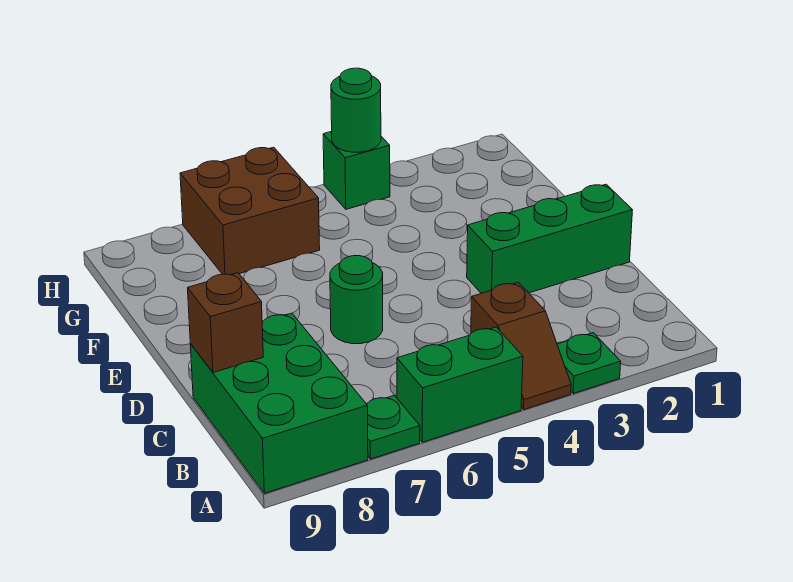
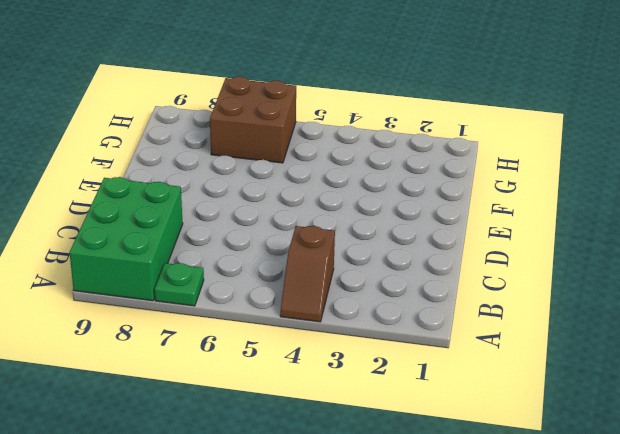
none -> green plate A3 level 1
none -> green brick A5:A6 level 1

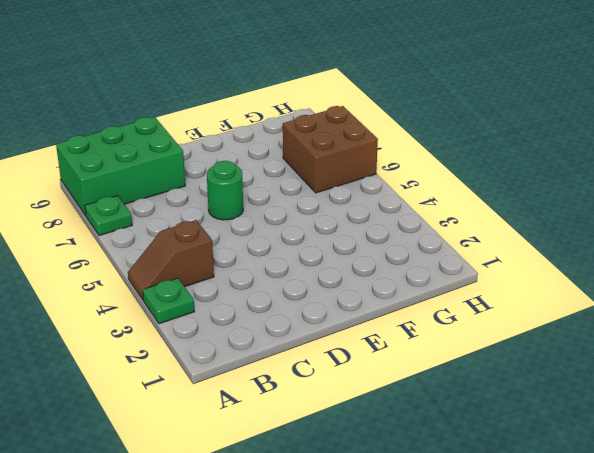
none -> green brick A5:A6 level 1
none -> green brick D1:D3 level 1

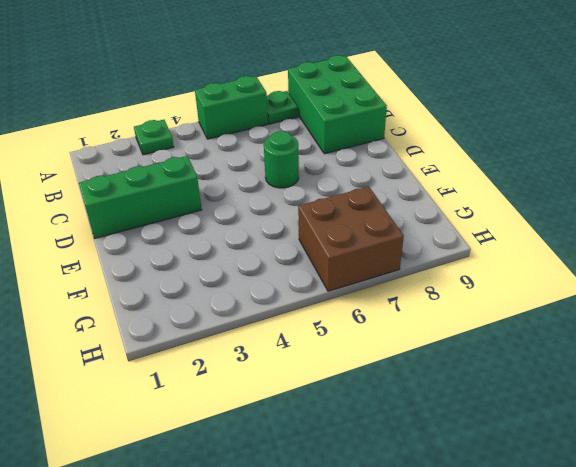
none -> brown slope A4:B4 level 1 top B
none -> green brick H4 level 1

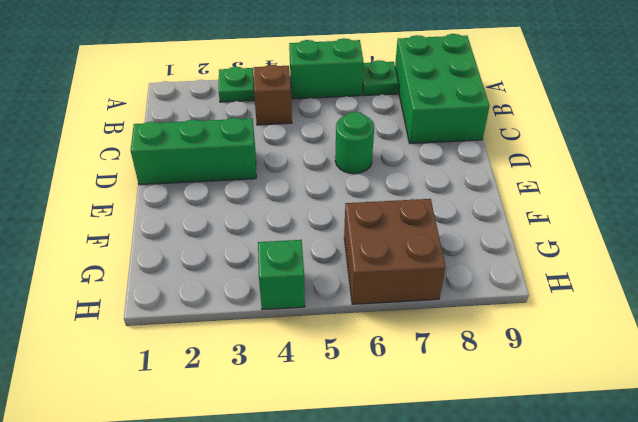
none -> brown brick C9 level 2
none -> green round brick H4 level 2

